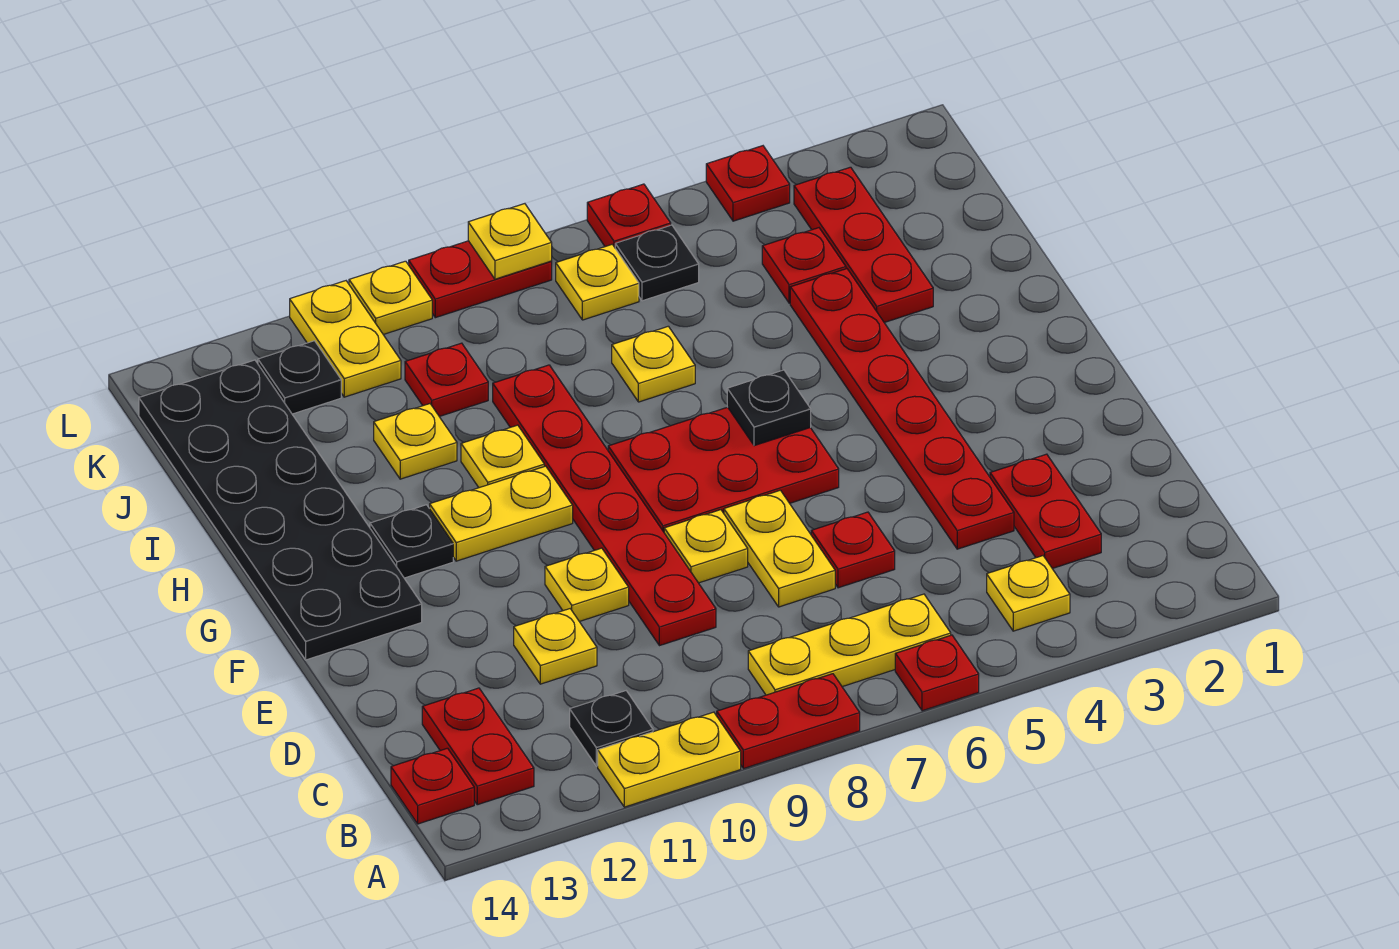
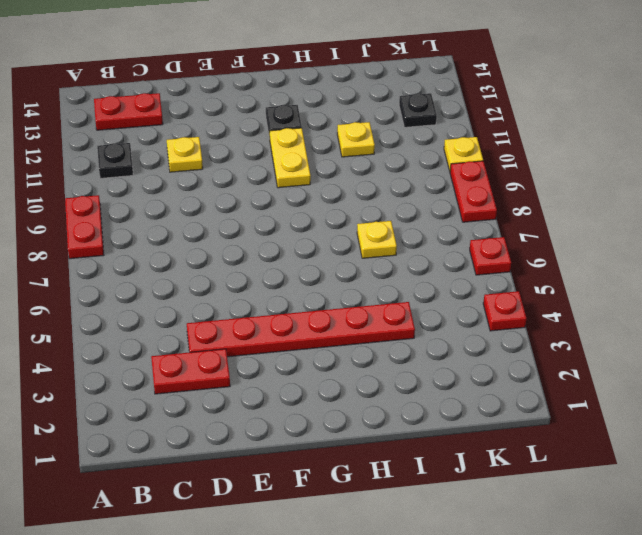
none -> red plate A6 level 1
none -> yellow plate A10:A11 level 1
none -> yellow plate B4 level 1
none -> yellow plate B6:B8 level 1

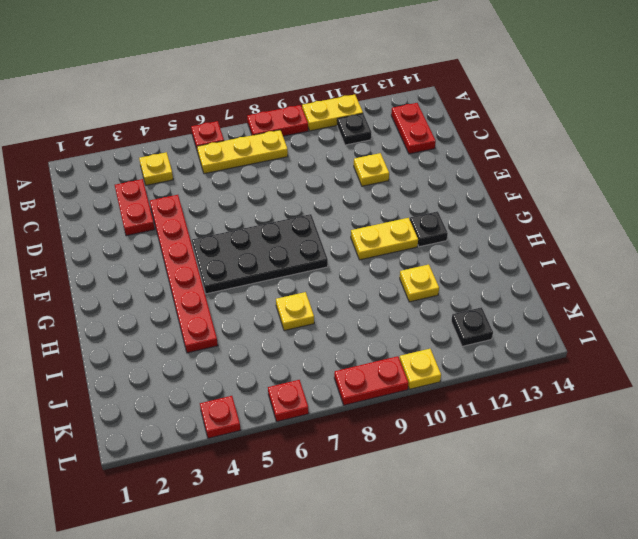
black plate F5:G8 level 1 -> red plate F6:G8 level 1
none -> red plate B14 level 1
none -> red plate D6 level 1
none -> yellow plate D7:E7 level 1
none -> red plate D9:I9 level 1

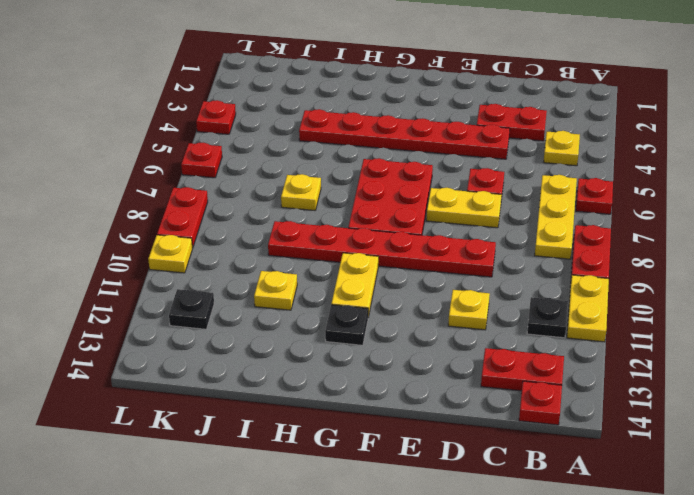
none -> yellow plate E8 level 1
none -> yellow plate E10 level 1
none -> black plate F13:K14 level 1
none -> yellow plate H10 level 1

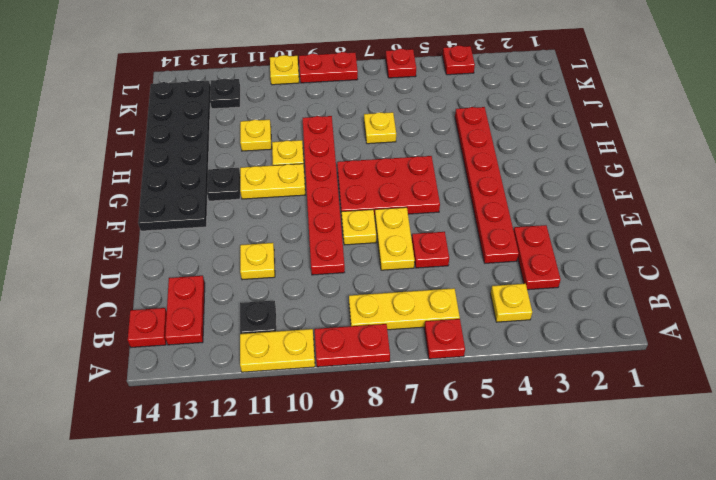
none -> yellow plate E10 level 1
none -> red plate I3:K3 level 1
none -> red plate J4 level 1
none -> red plate J10 level 1

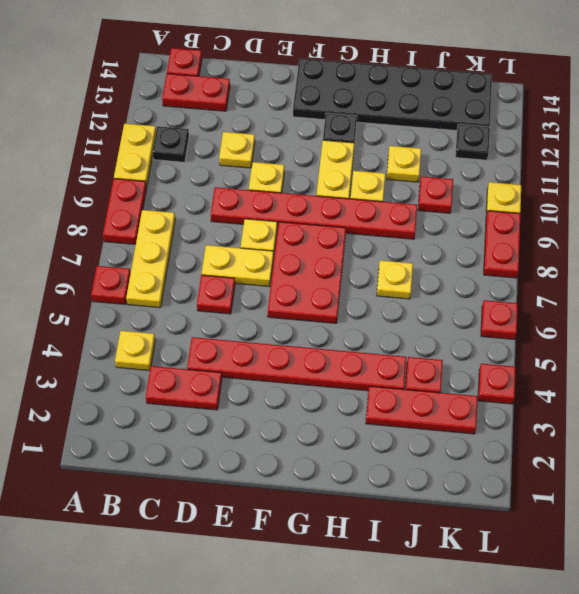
none -> black plate K6 level 1
none -> yellow plate K7 level 1
none -> yellow plate K11:L11 level 1
none -> black plate G6 level 2

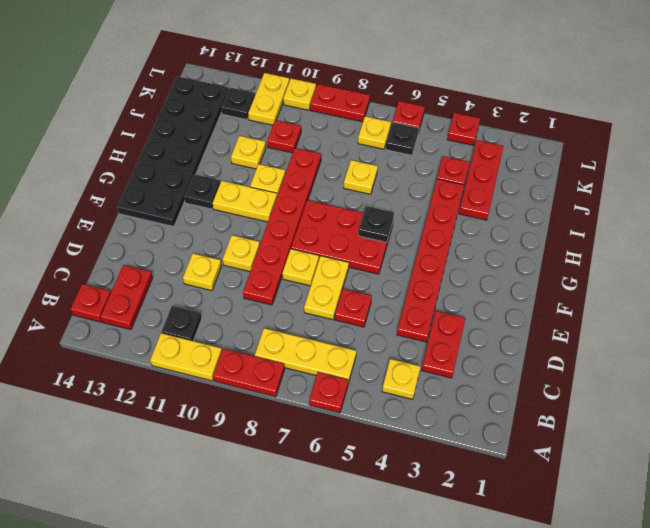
none -> yellow plate L8 level 2

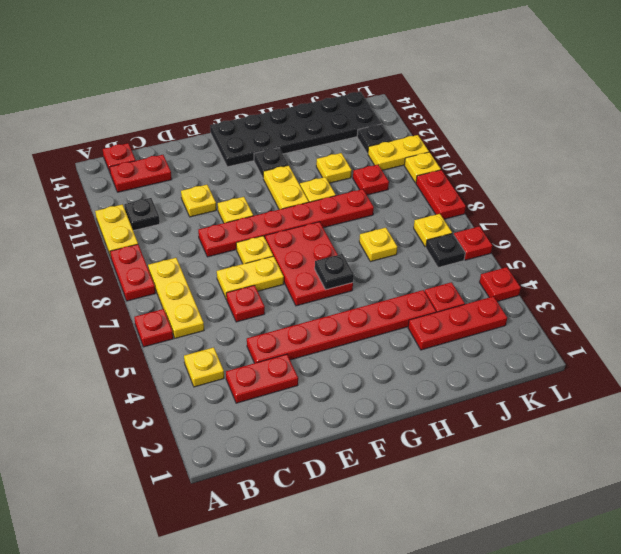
none -> yellow plate L8 level 2

